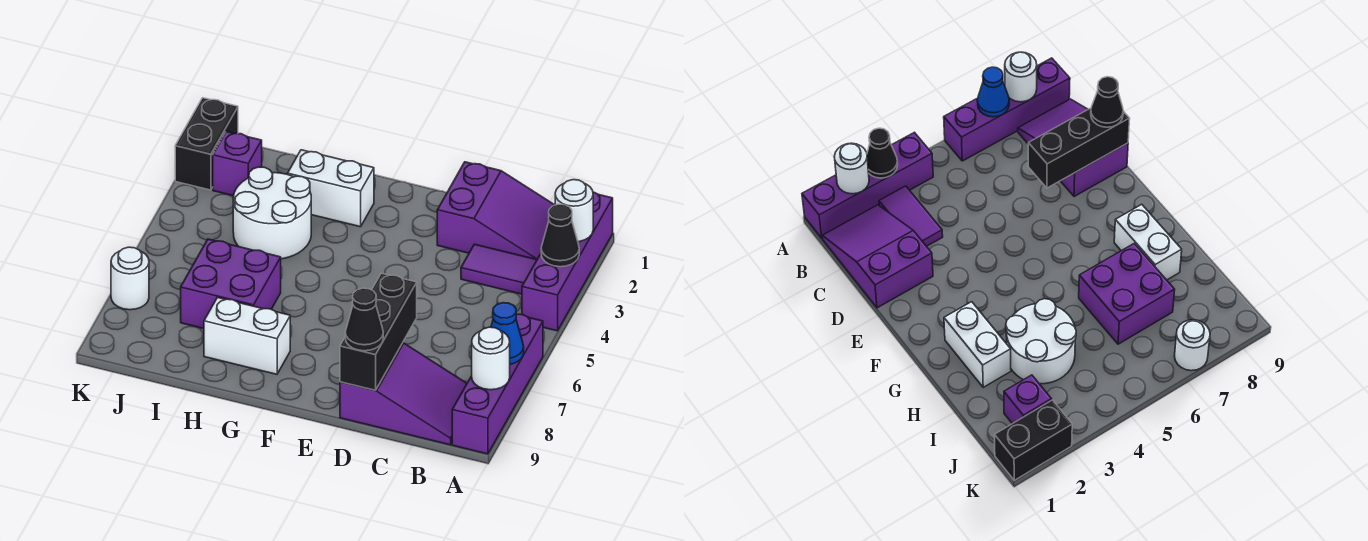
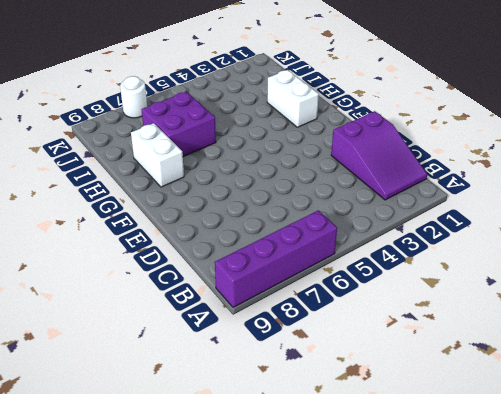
none -> purple brick A1:A4 level 1
none -> purple tile B3:C3 level 1
none -> purple slope B8:D9 level 1 top D

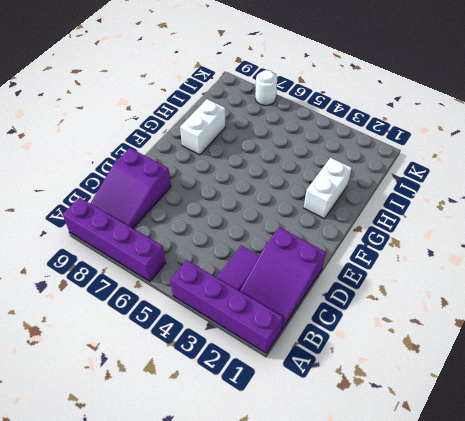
none -> white round brick H3:I4 level 1
none -> purple brick H6:I7 level 1
none -> purple brick J2 level 1

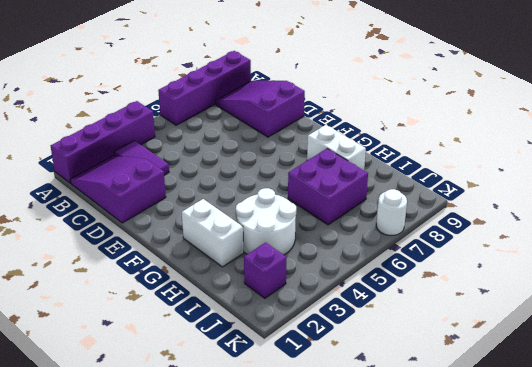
none -> black brick K1:K2 level 1
none -> white round brick A2 level 2
none -> black cone A3 level 2

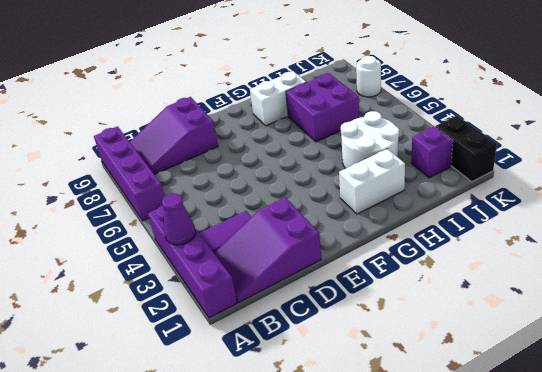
purple cone A3 level 2 -> black cone A3 level 2
none -> white round brick A2 level 2
none -> blue cone A7 level 2
none -> white round brick A8 level 2

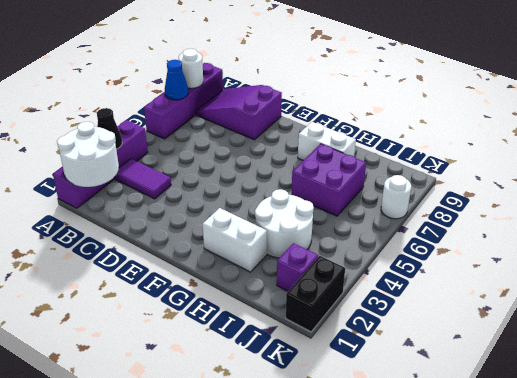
white round brick A1:B2 level 2 -> white round brick A2 level 2
none -> purple slope B1:D2 level 1 top D
none -> black brick D7:D9 level 2
none -> black cone D9 level 3

